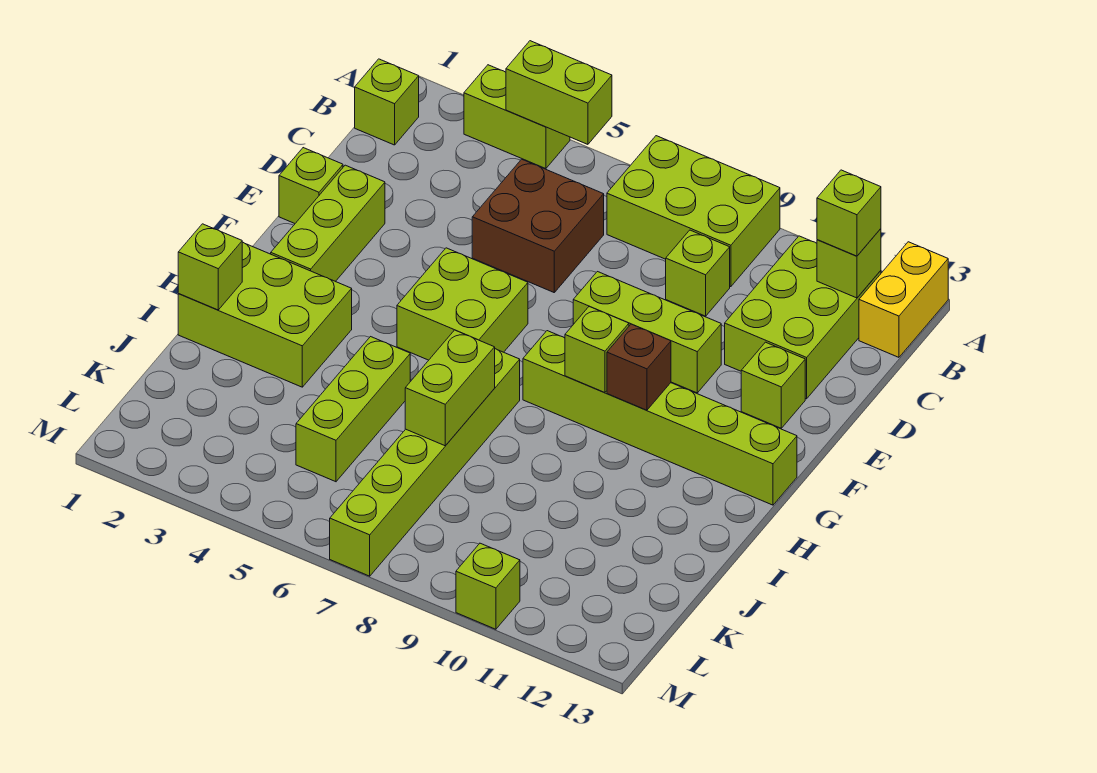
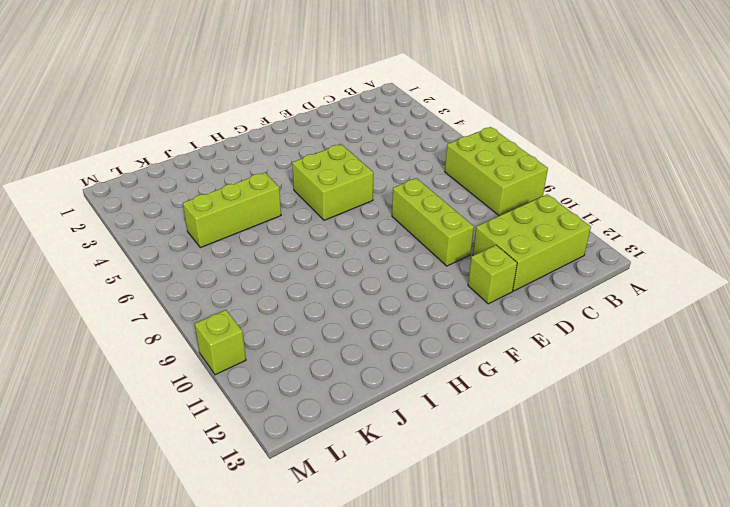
none -> lime brick A3:A4 level 1
none -> yellow brick A13:B13 level 1
none -> lime brick B1 level 1

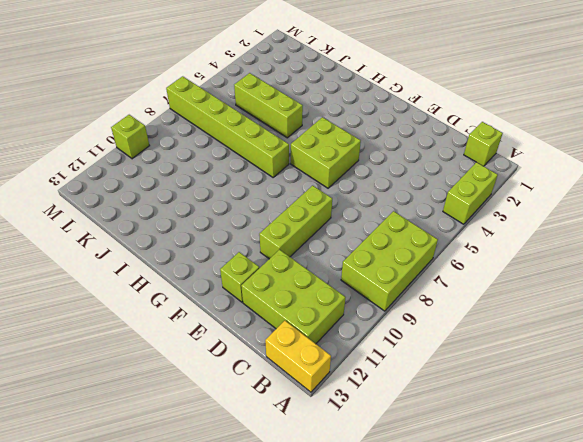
none -> brown brick C5:D6 level 1
none -> lime brick C9 level 1
none -> lime brick E1 level 1

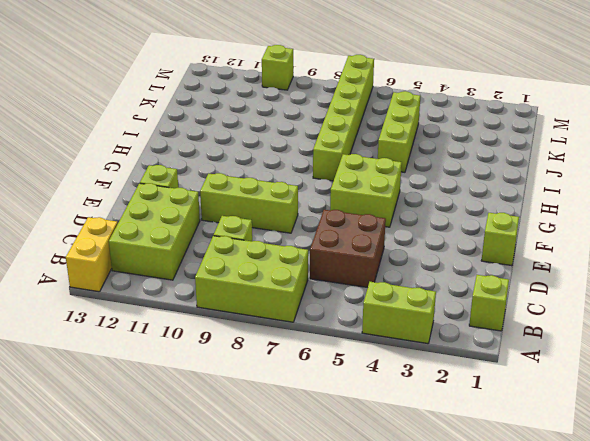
none -> lime brick E2:G2 level 1
none -> lime brick G8:G13 level 1
none -> lime brick H1:I3 level 1

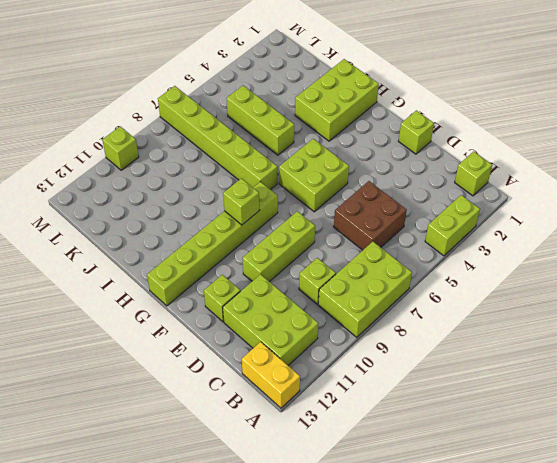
none -> lime brick E2:G2 level 1
none -> lime brick A4:A5 level 2
none -> lime brick B12 level 2

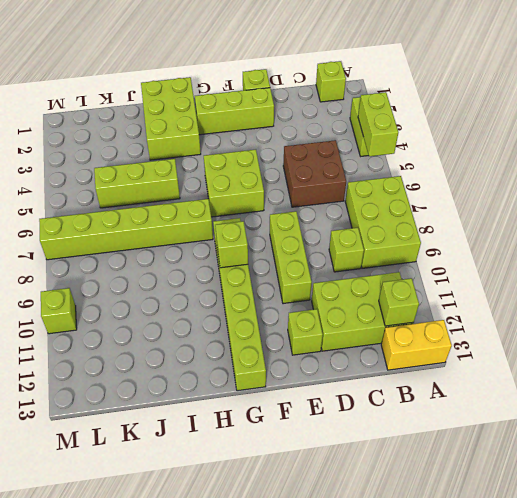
none -> brown brick G10 level 2
none -> lime brick I1 level 2
none -> lime brick I7:J7 level 2

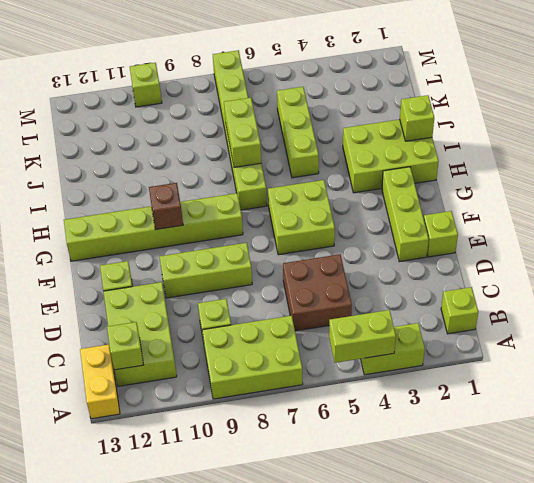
none -> lime brick G9 level 2
none -> lime brick B12 level 3

